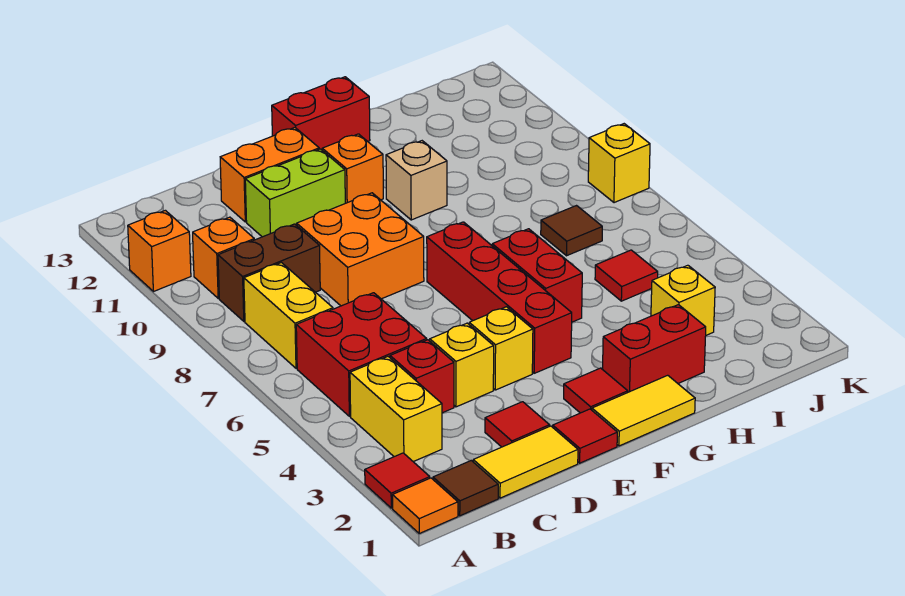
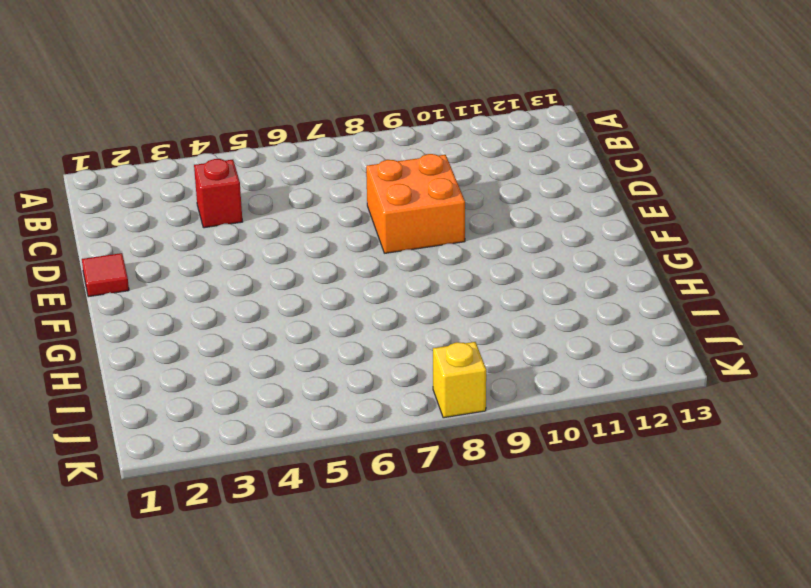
none -> orange tile A1 level 1
none -> red tile A2 level 1
none -> orange brick A11 level 1
none -> brown tile B1 level 1

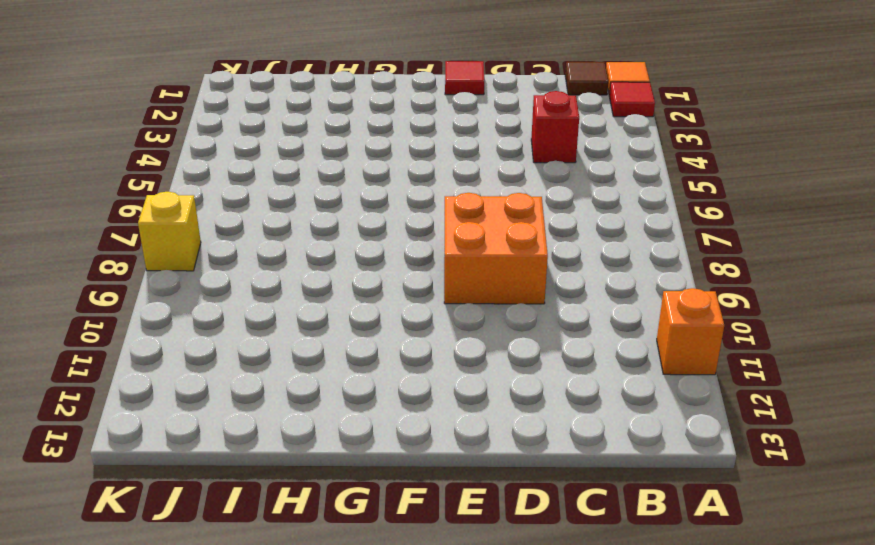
none -> yellow brick B3:B4 level 1
none -> red brick B5:C6 level 1
none -> yellow brick B7:B8 level 1
none -> brown brick B9:C9 level 1

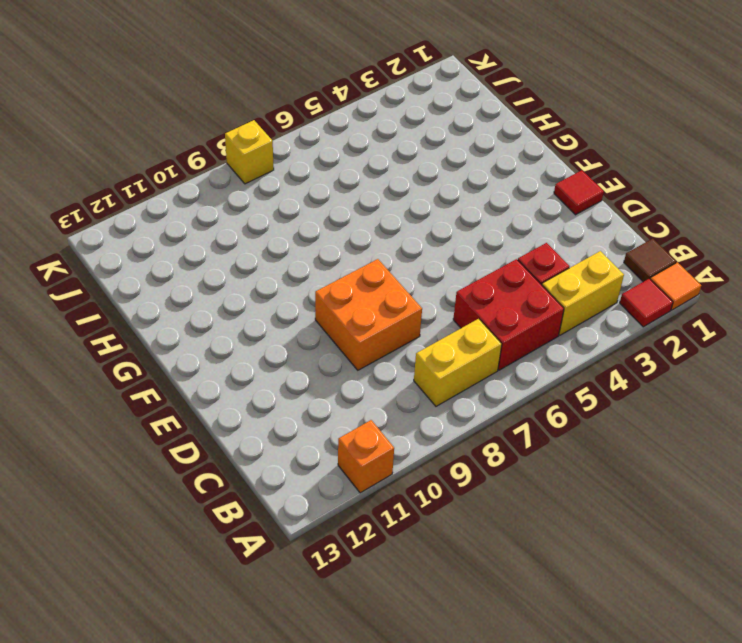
none -> brown brick B9:C9 level 1
none -> orange brick B10 level 1
none -> yellow tile C1:D1 level 1
none -> red tile D2 level 1

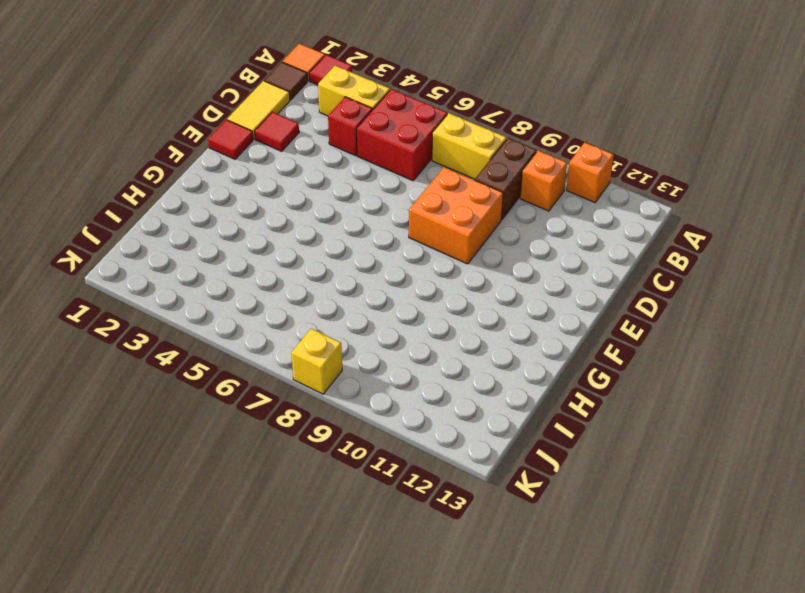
none -> yellow brick D4 level 1
none -> lime brick D11:E11 level 1
none -> orange brick D12:E12 level 1
none -> yellow brick E4 level 1

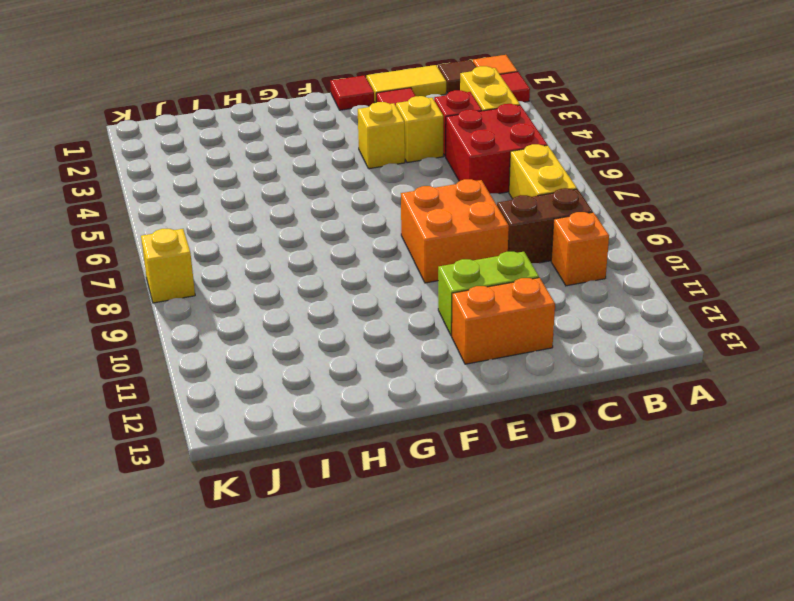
none -> orange brick A11 level 1
none -> yellow tile F1:G1 level 1
none -> red tile F2 level 1
none -> red brick F4:F7 level 1

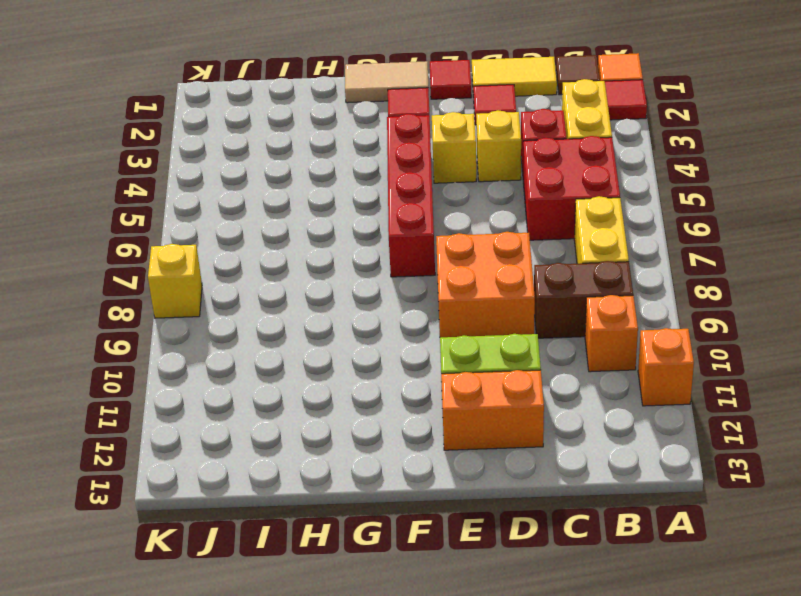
tan tile F1:G1 level 1 -> yellow tile F1:G1 level 1
none -> orange brick F11 level 1
none -> red brick F13:G13 level 1
none -> red brick G2:H2 level 1
none -> red brick G5:G6 level 1

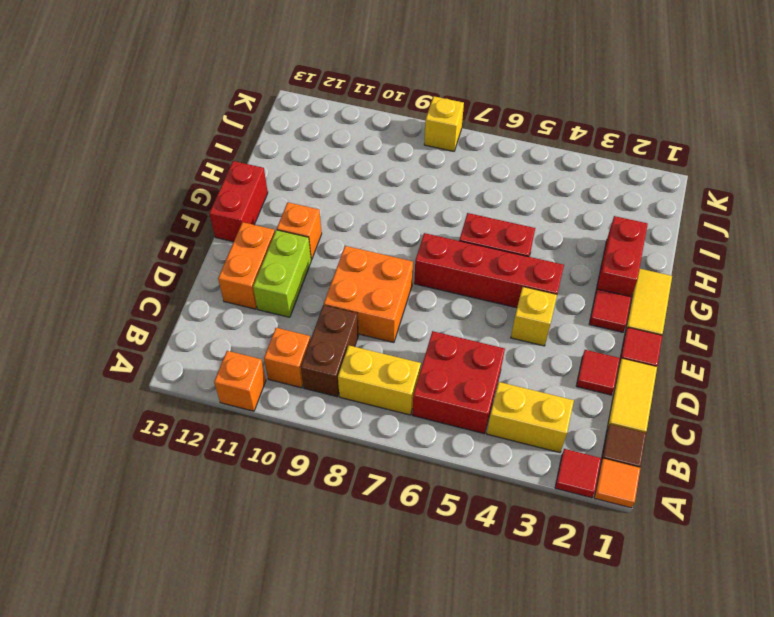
none -> red brick C4 level 1
none -> yellow brick D4 level 1
none -> tan brick G10 level 1
none -> yellow brick I3 level 1

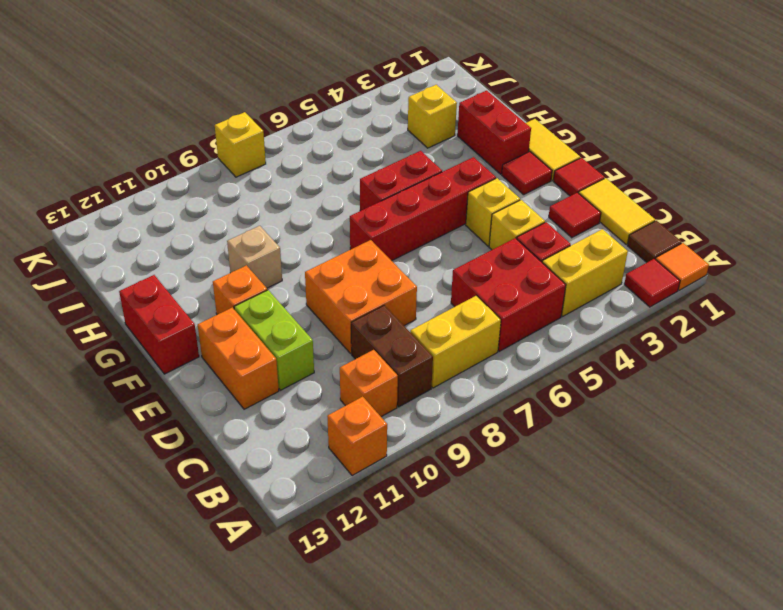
none -> red tile I5 level 1
none -> brown tile I7 level 1

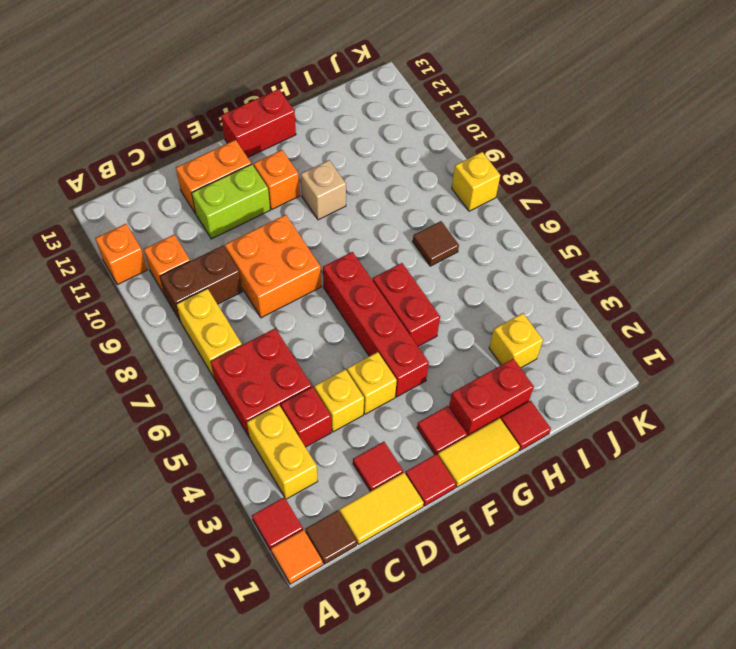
red tile H1 level 1 -> red tile I5 level 1

